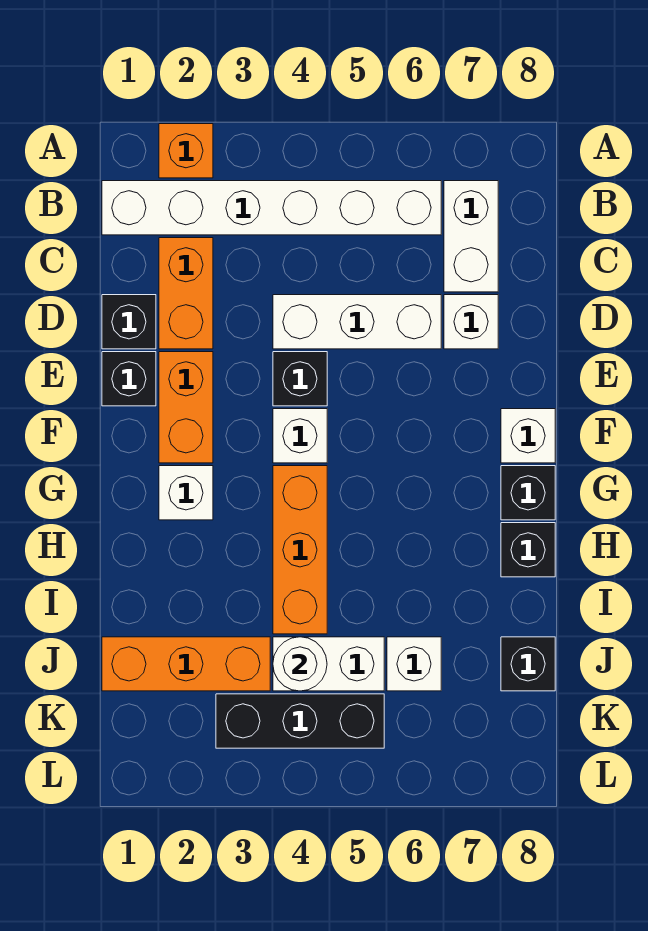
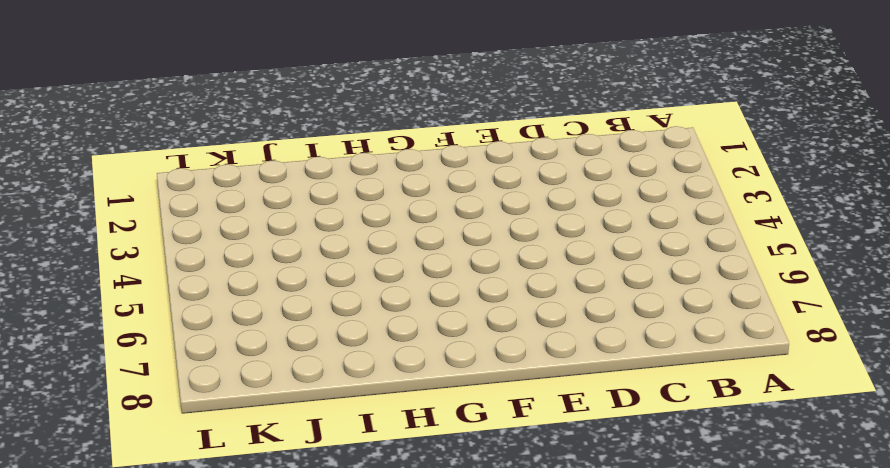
none -> orange brick A2 level 1
none -> white brick B1:B6 level 1
none -> white brick B7:C7 level 1

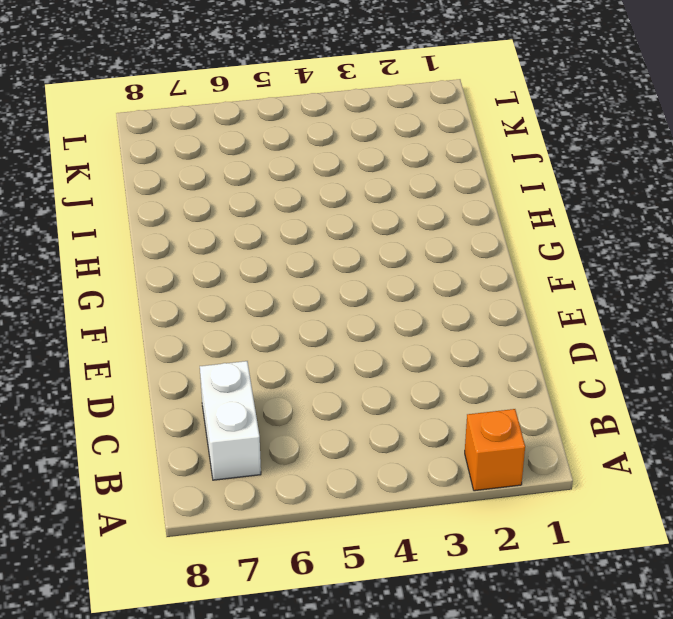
none -> white brick B1:B6 level 1
none -> orange brick C2:D2 level 1
none -> black brick D1 level 1

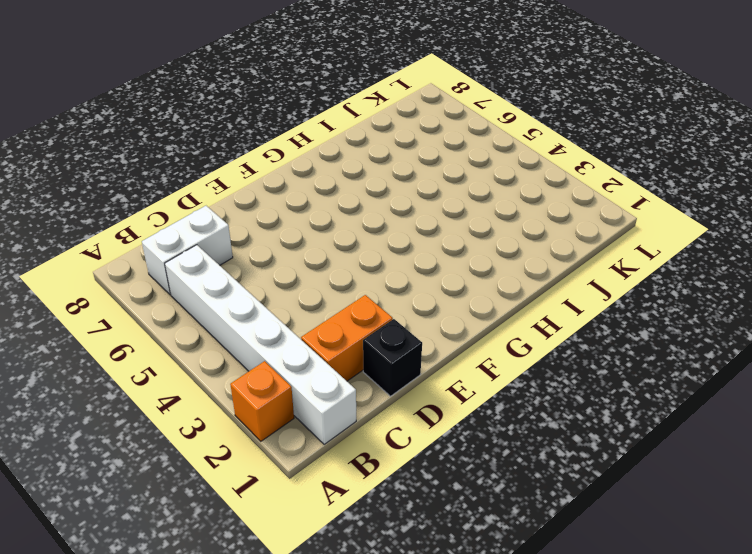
none -> white brick D4:D6 level 1
none -> white brick D7 level 1
none -> black brick E1 level 1

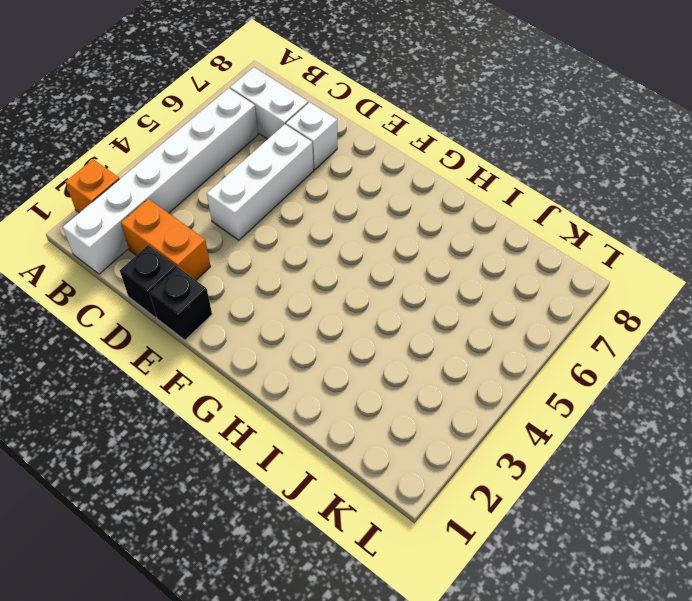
none -> orange brick E2:F2 level 1
none -> black brick E4 level 1
none -> white brick F4 level 1

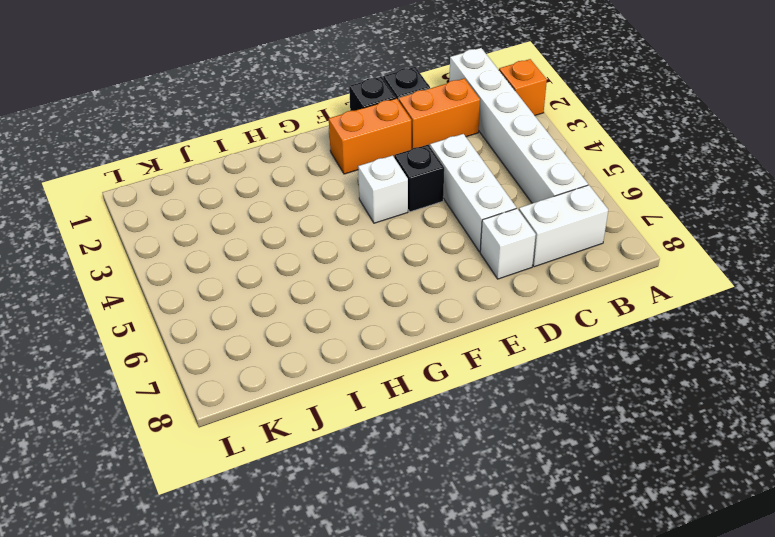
none -> white brick F8 level 1
none -> white brick G2 level 1
none -> orange brick G4:I4 level 1

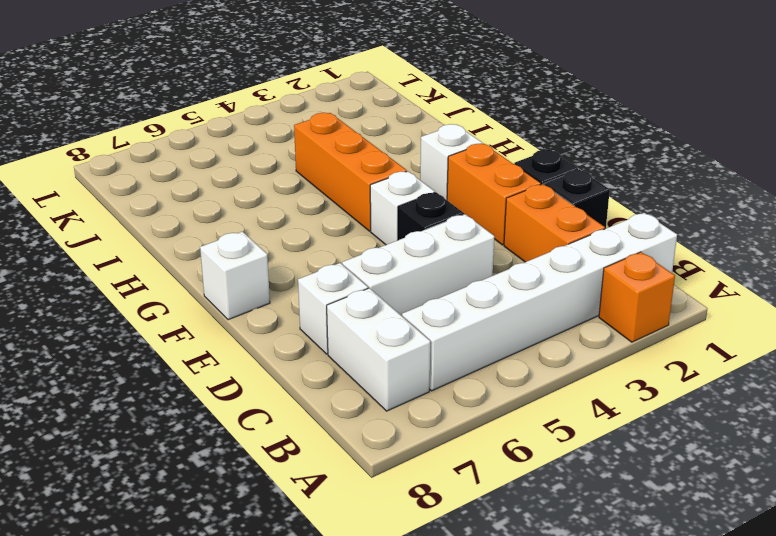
none -> black brick G8 level 1
none -> black brick H8 level 1
none -> orange brick J1:J3 level 1

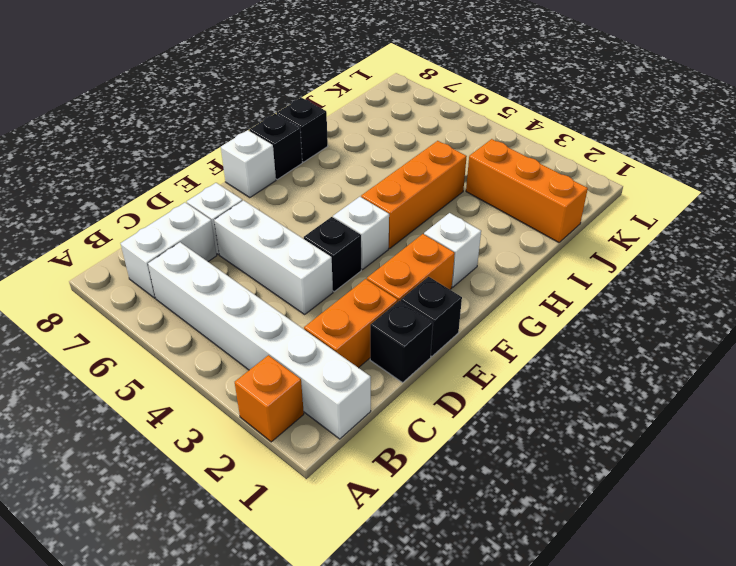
none -> white brick J4:J5 level 1
none -> white brick J6 level 1
none -> black brick J8 level 1

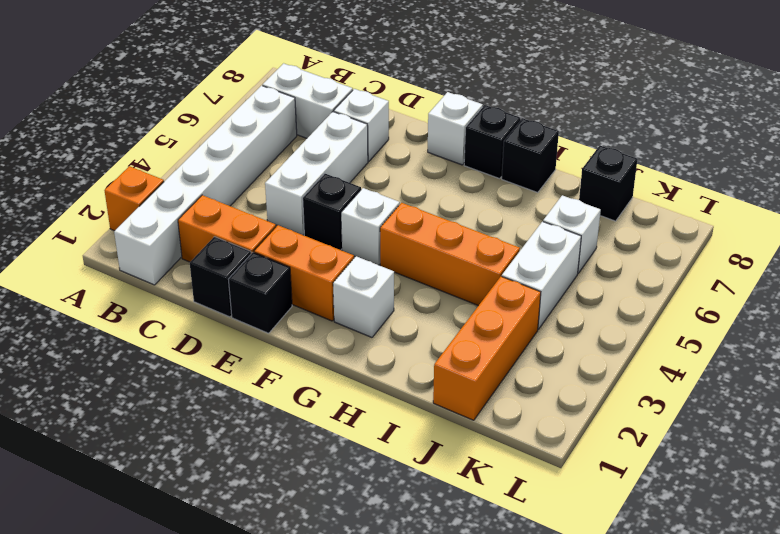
none -> black brick K3:K5 level 1
none -> white round brick J4 level 2

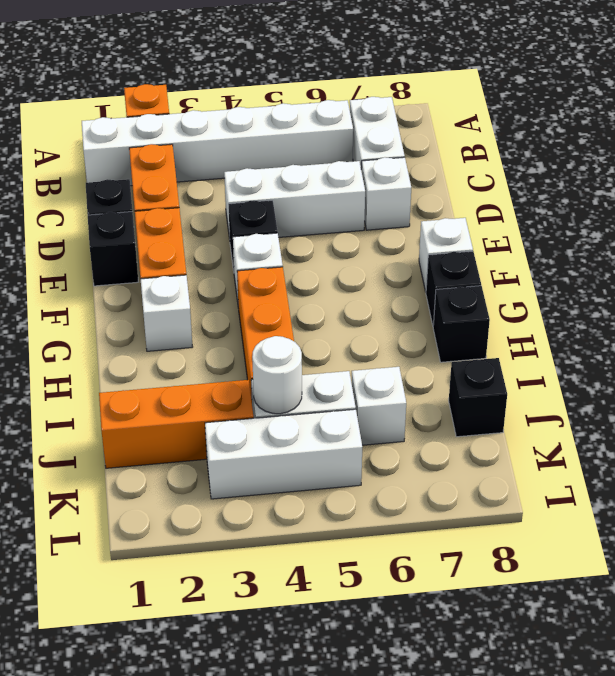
white brick K3:K5 level 1 -> black brick K3:K5 level 1

